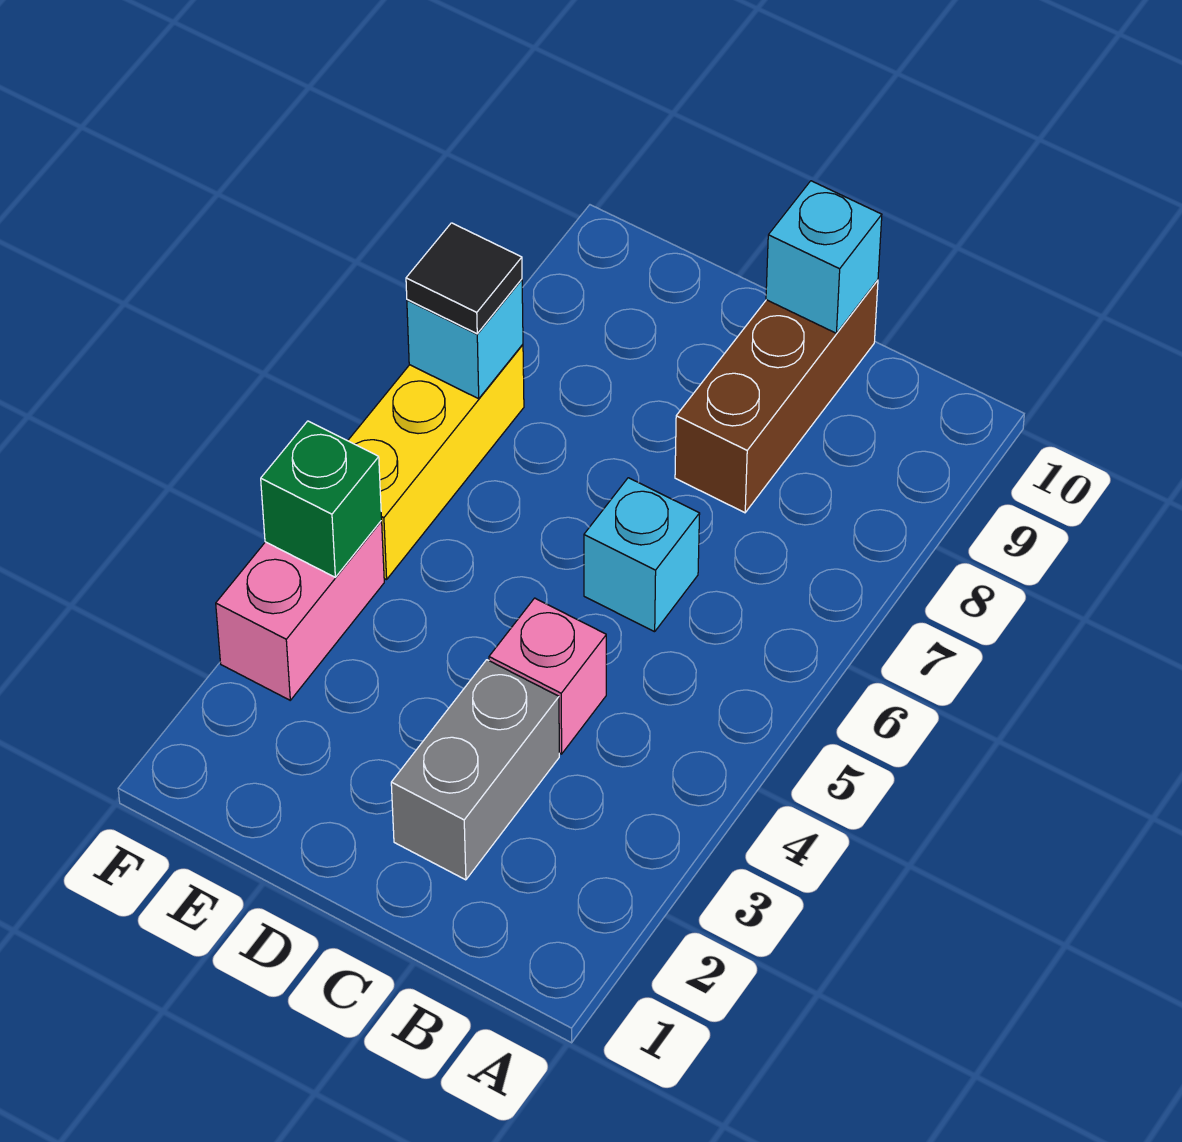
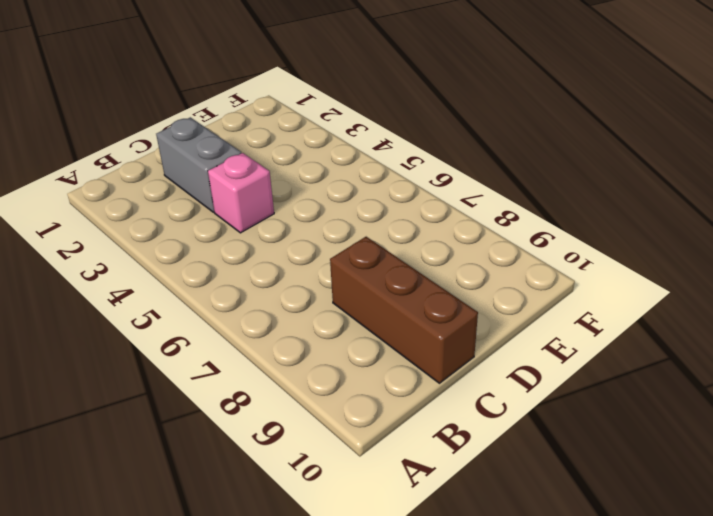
none -> cyan brick C6 level 1
none -> pink brick F3:F4 level 1

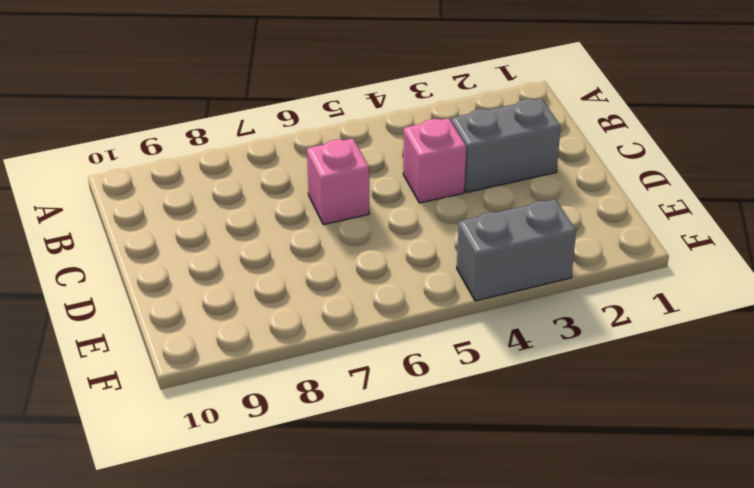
pink brick C6 level 1 -> cyan brick C6 level 1
grey brick F3:F4 level 1 -> pink brick F3:F4 level 1
none -> brown brick C8:C10 level 1
none -> yellow brick F5:F7 level 1

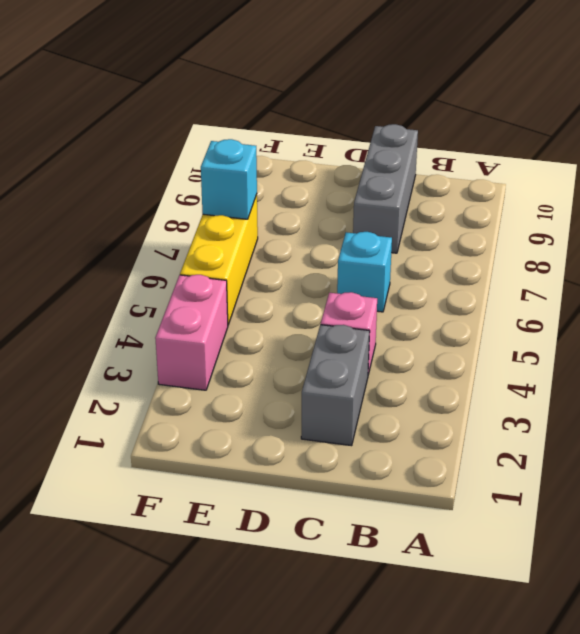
grey brick C8:C10 level 1 -> brown brick C8:C10 level 1
none -> cyan brick C10 level 2
none -> green brick F4 level 2

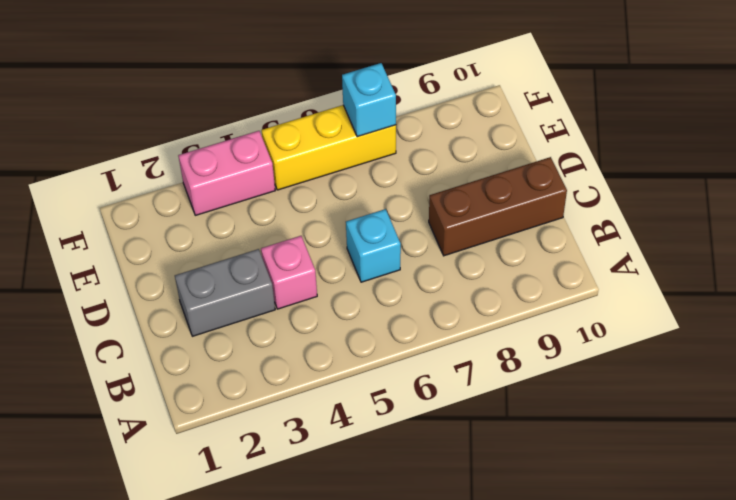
none -> cyan brick C10 level 2
none -> green brick F4 level 2

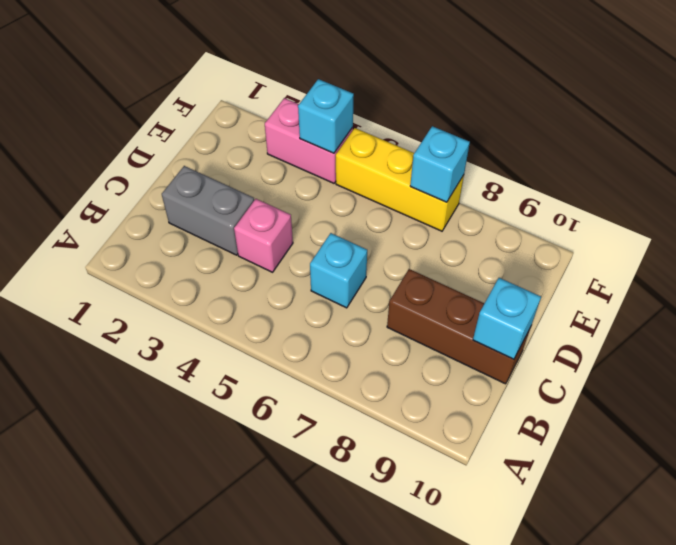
cyan brick F4 level 2 -> green brick F4 level 2
none -> black tile F7 level 3

